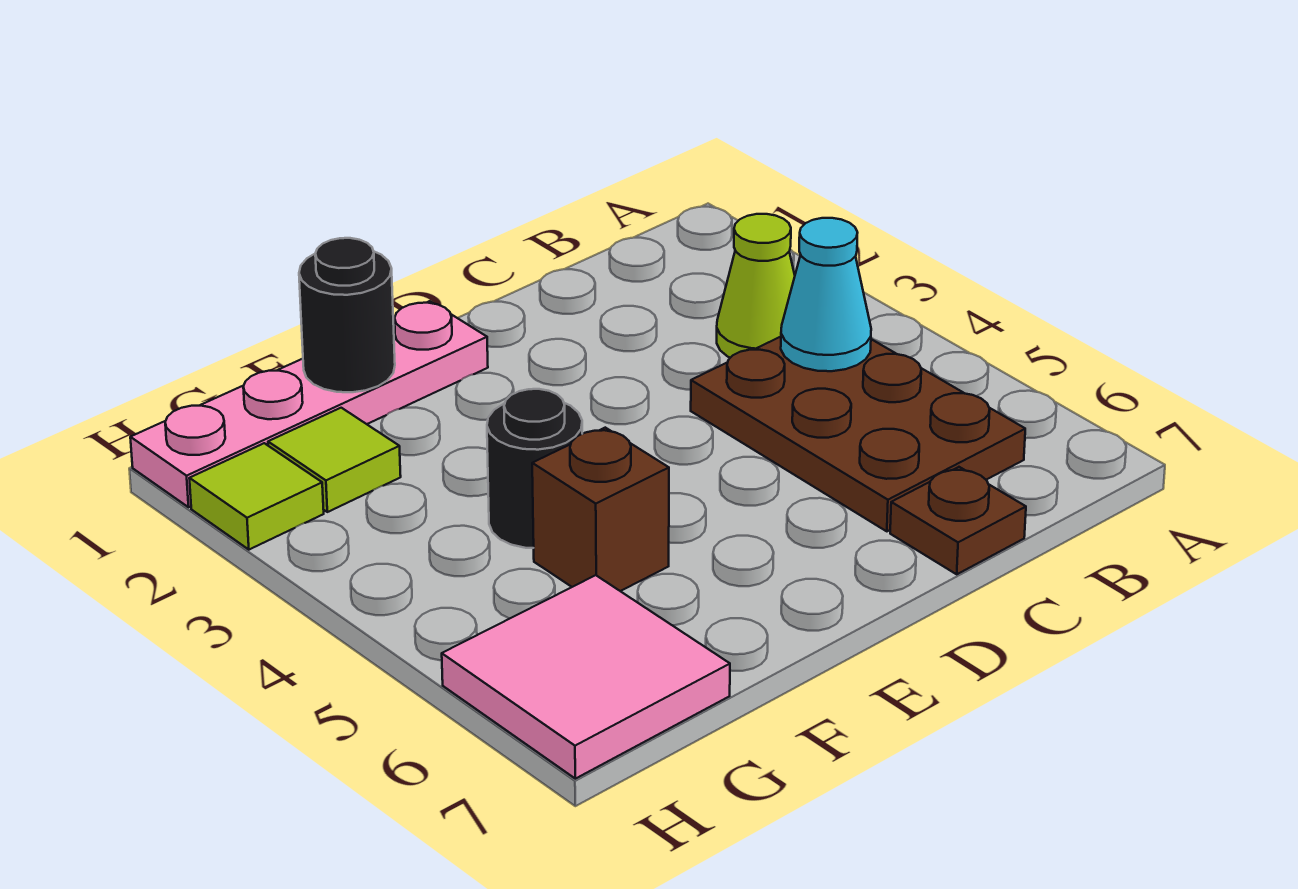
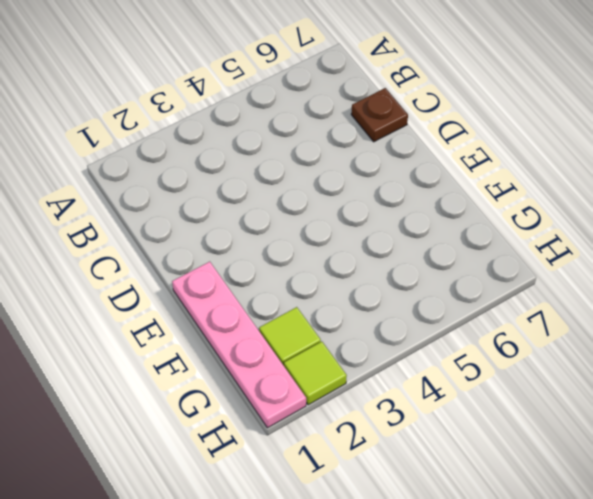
none -> lime cone B3 level 1
none -> brown plate B4:C6 level 1

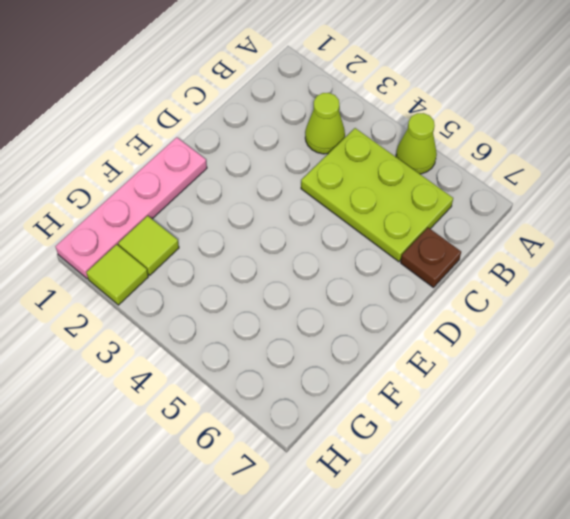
lime cone A5 level 1 -> none
lime plate B4:C6 level 1 -> brown plate B4:C6 level 1
none -> black round brick F4 level 1
none -> brown brick F5 level 1

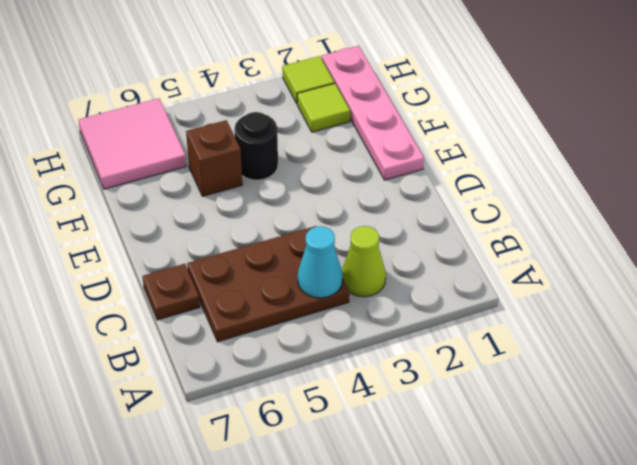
none -> black round brick F1 level 2

